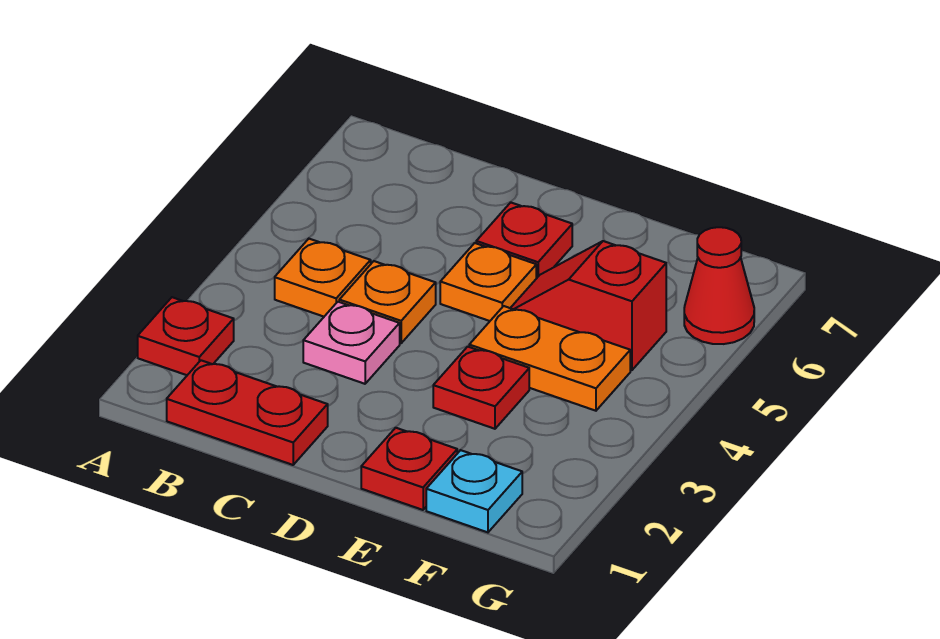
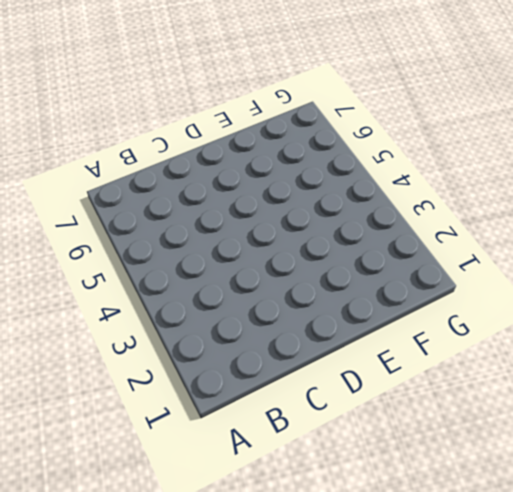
none -> red plate A2 level 1
none -> red plate B1:C1 level 1
none -> orange plate B4 level 1

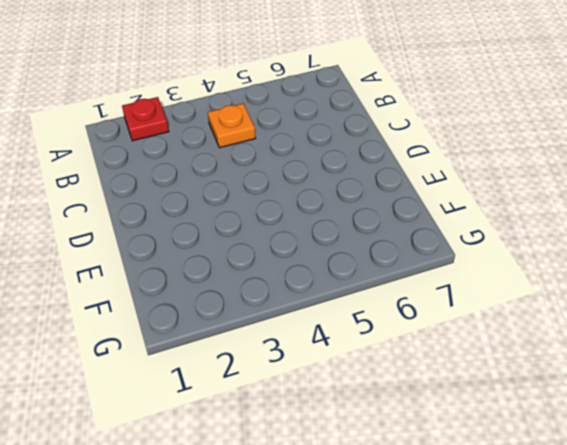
none -> red plate B1:C1 level 1
none -> pink plate C3 level 1
none -> orange plate C4 level 1

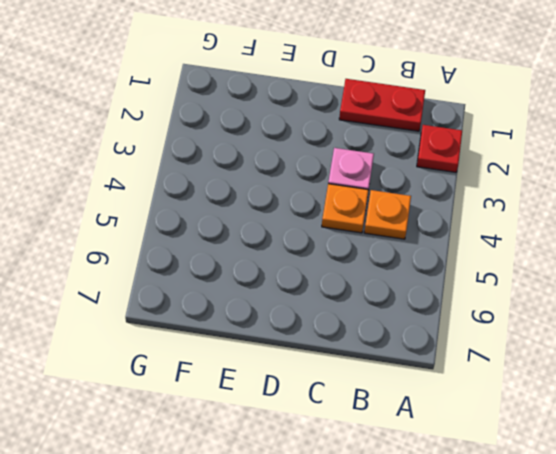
none -> orange plate D5 level 1
none -> red plate D6 level 1
none -> red plate E1 level 1

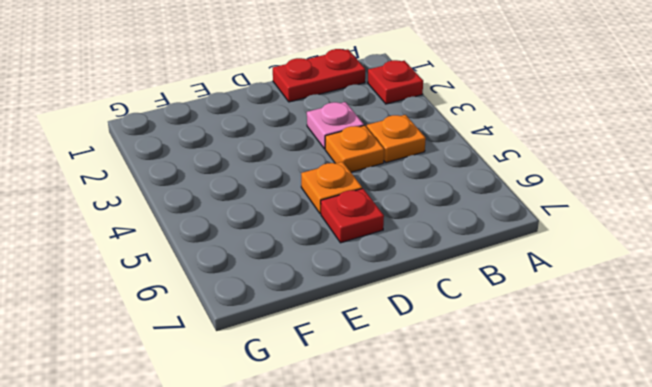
none -> red plate E1 level 1
none -> red plate E3 level 1
none -> orange plate E4:F4 level 1

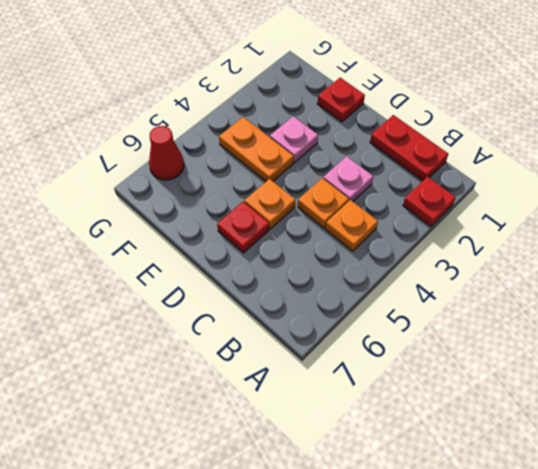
pink plate E3 level 1 -> red plate E3 level 1
none -> red slope E5:F5 level 1 top F
none -> cyan plate F1 level 1

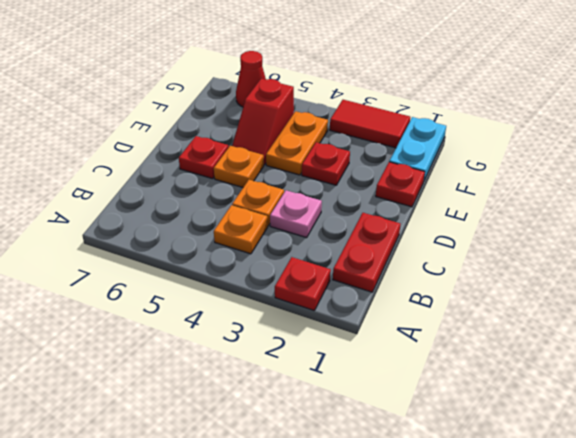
cyan plate F1:G1 level 1 -> cyan plate F1 level 1
red tile G2:G3 level 1 -> none

